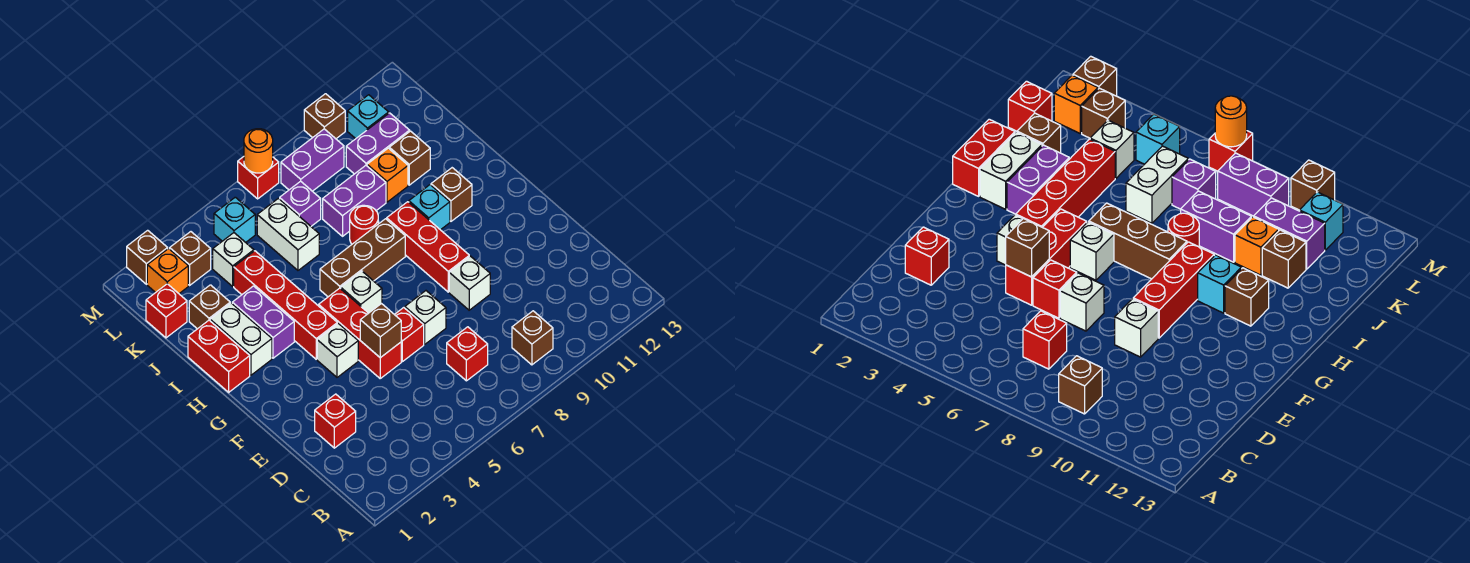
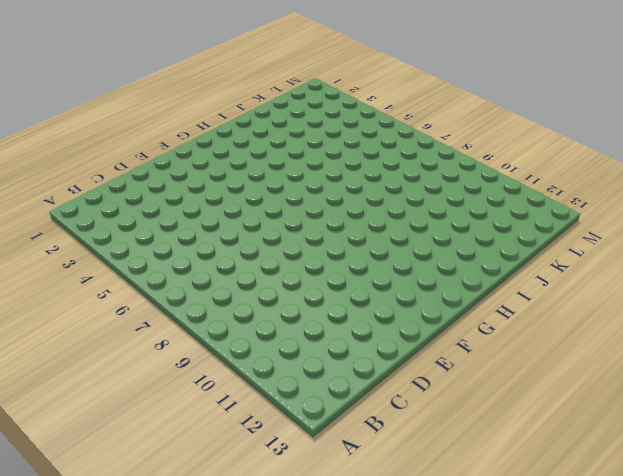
none -> brown brick B9 level 1
none -> red brick C7 level 1
none -> red brick D2 level 1
none -> red brick E5:G5 level 1

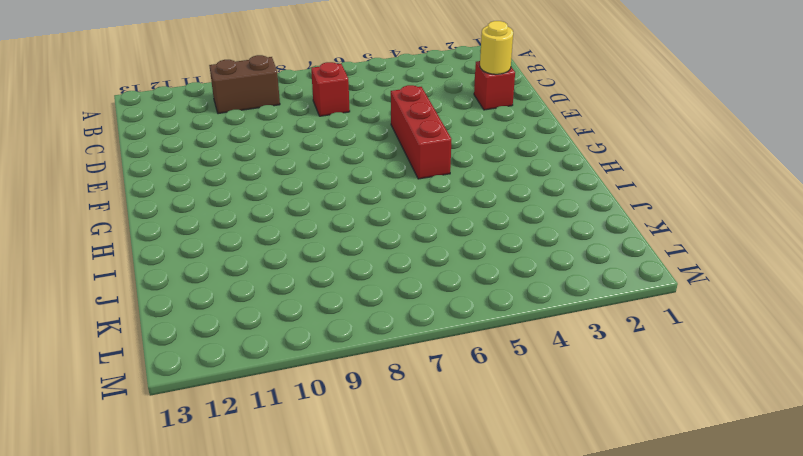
brown brick B9:B10 level 1 -> brown brick B9 level 1
yellow round brick D2 level 2 -> none
none -> red brick E6 level 1
none -> white brick E7 level 1
none -> white brick E9 level 1
none -> white brick F4 level 1

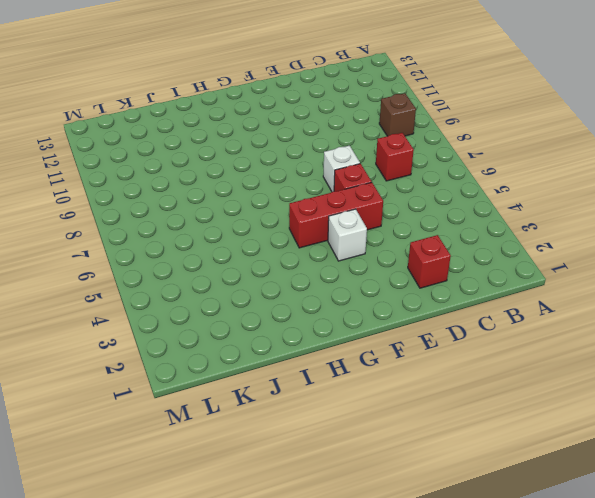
none -> white brick E9 level 1
none -> red brick F9:H9 level 1
none -> red brick G4:J4 level 1
none -> white brick G6 level 1

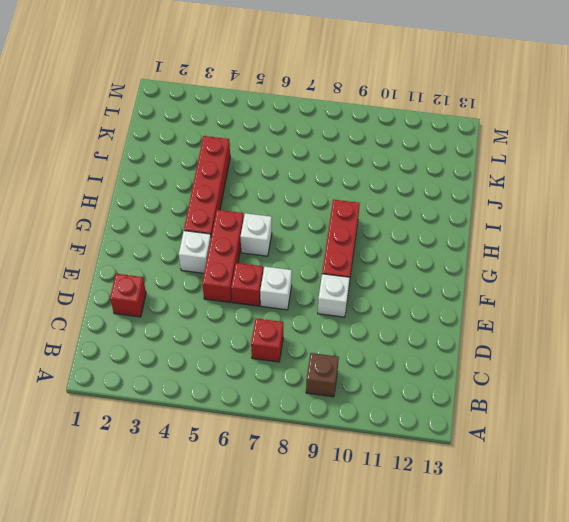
none -> red brick H1:I1 level 1
none -> white brick H2:I2 level 1
none -> purple brick H3:I3 level 1
none -> brown brick H6:H8 level 1

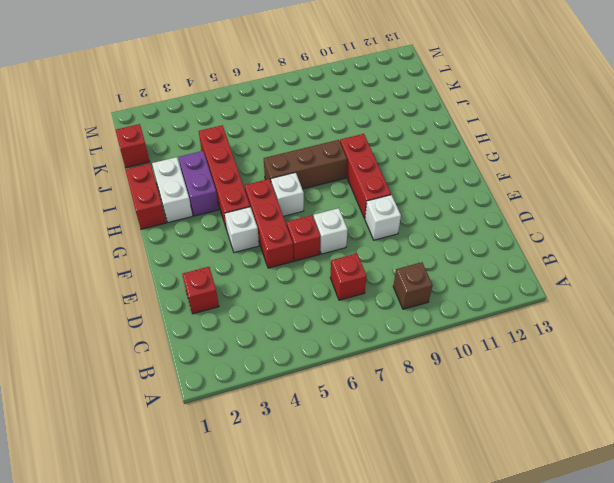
none -> cyan brick H10 level 1
none -> brown brick H11 level 1
none -> red round brick I8 level 1
none -> brown brick J2 level 1

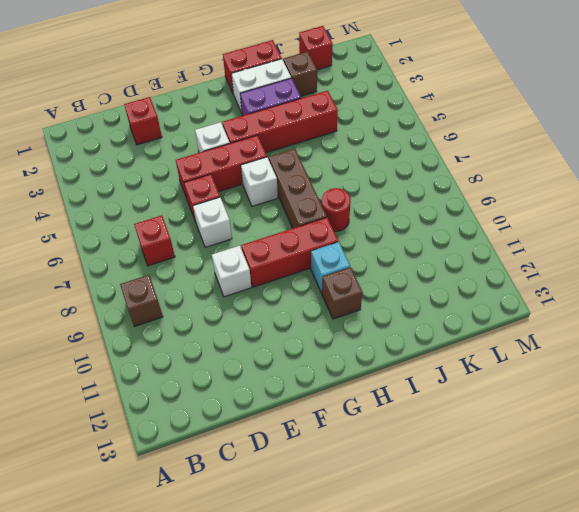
none -> white brick J6:K6 level 1
none -> purple brick J8:J9 level 1
none -> orange brick J10 level 1
none -> brown brick J11 level 1

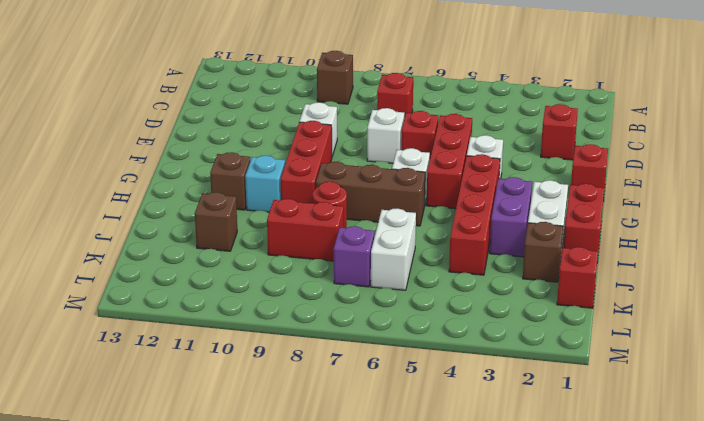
red brick F1 level 1 -> red brick M7 level 1
red brick J8:J9 level 1 -> purple brick J8:J9 level 1
none -> orange brick J10 level 1
none -> white brick K4 level 1
none -> purple brick K10:K11 level 1
none -> orange brick L2 level 1

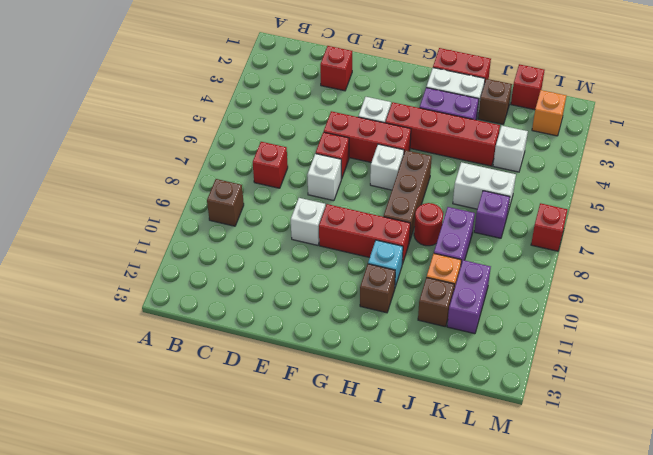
none -> brown brick L3 level 1
none -> cyan brick L5 level 1
none -> purple brick L8:L9 level 1
none -> cyan brick L11 level 1

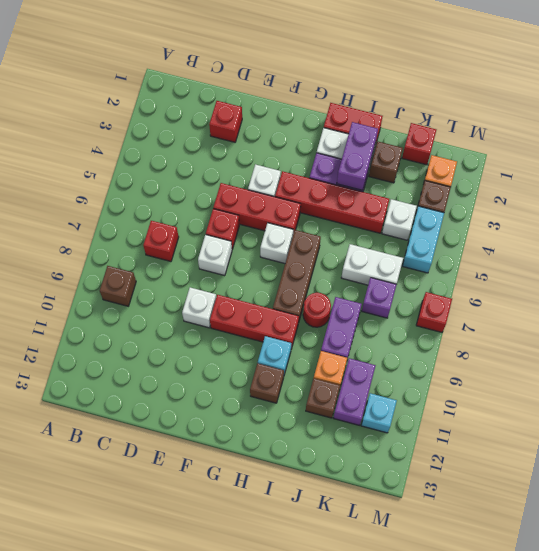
purple brick I2:I3 level 2 -> purple brick L8:L9 level 1
cyan brick L4:L5 level 1 -> cyan brick L5 level 1
none -> brown brick M2 level 1
none -> brown brick M10 level 1
none -> brown brick E5 level 2
none -> orange round brick M7 level 2

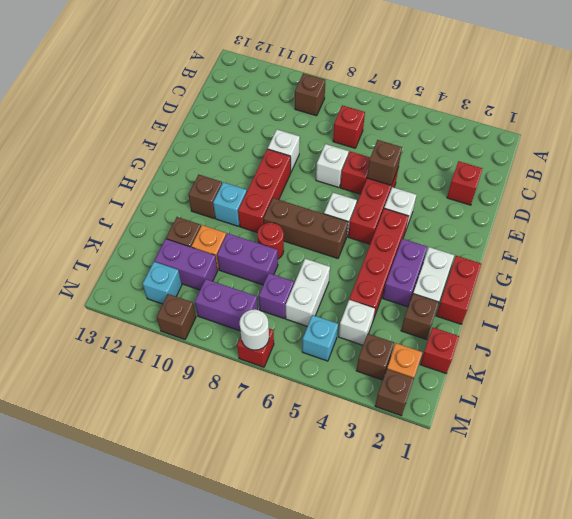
white round brick M7 level 2 -> orange round brick M7 level 2

